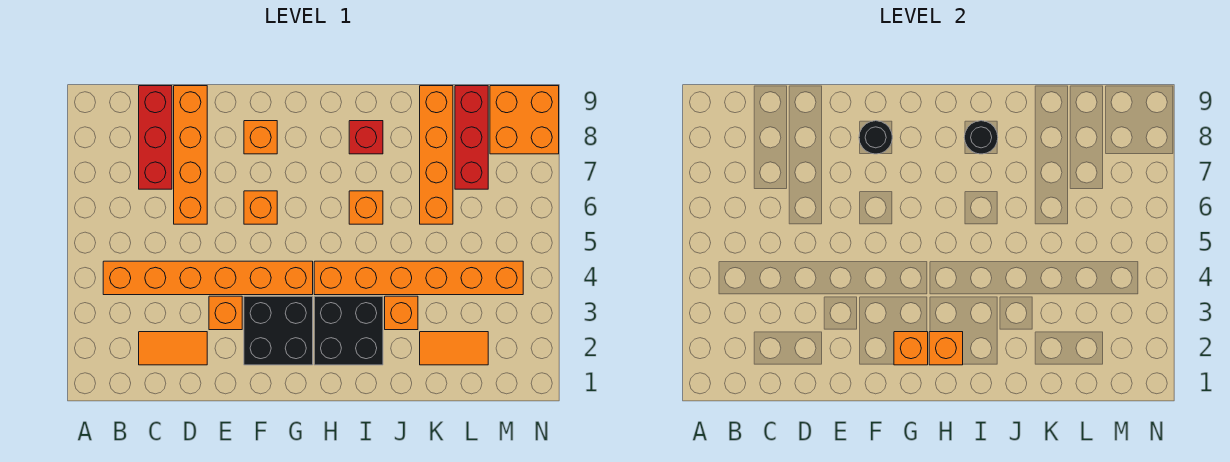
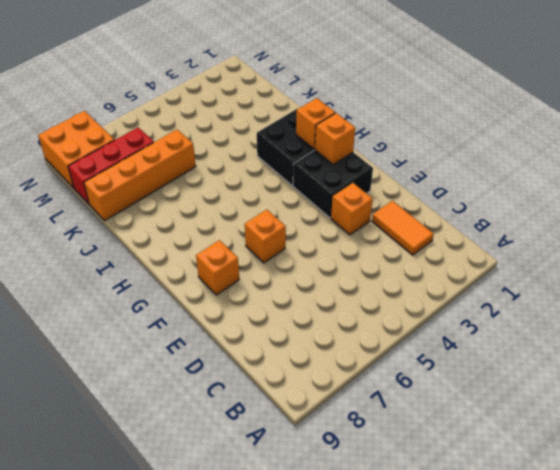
none -> orange brick B4:G4 level 1
none -> red brick C7:C9 level 1
none -> orange brick D6:D9 level 1

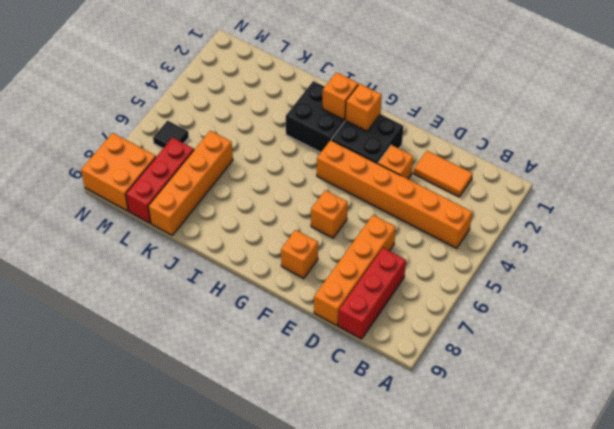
black tile M6 level 1 -> none
none -> orange brick H4:M4 level 1
none -> orange brick I6 level 1
none -> red brick I8 level 1

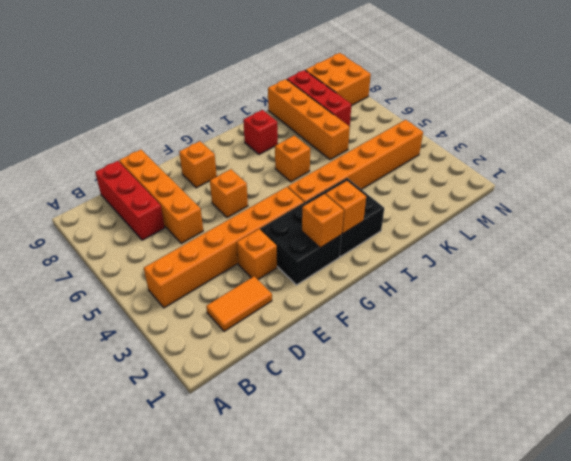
none -> orange brick J3 level 1
none -> orange tile K2:L2 level 1
none -> black round brick F8 level 2

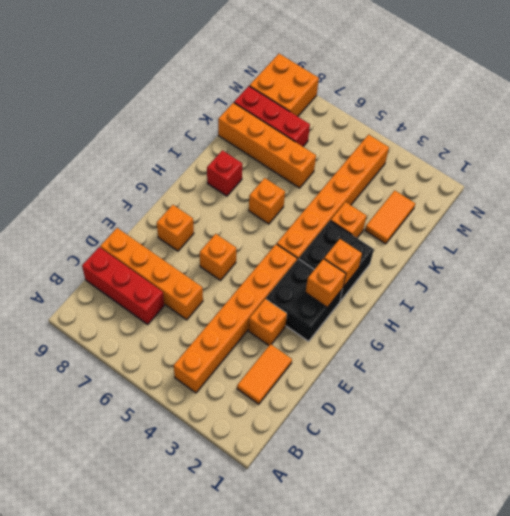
none -> black round brick F8 level 2
none -> black round brick I8 level 2

